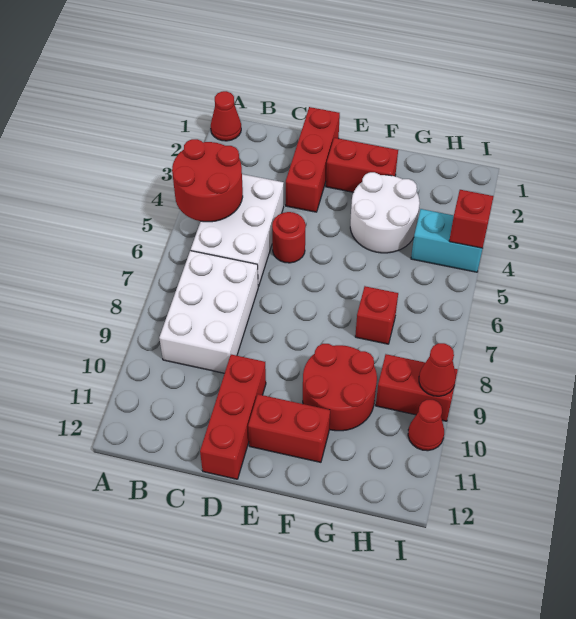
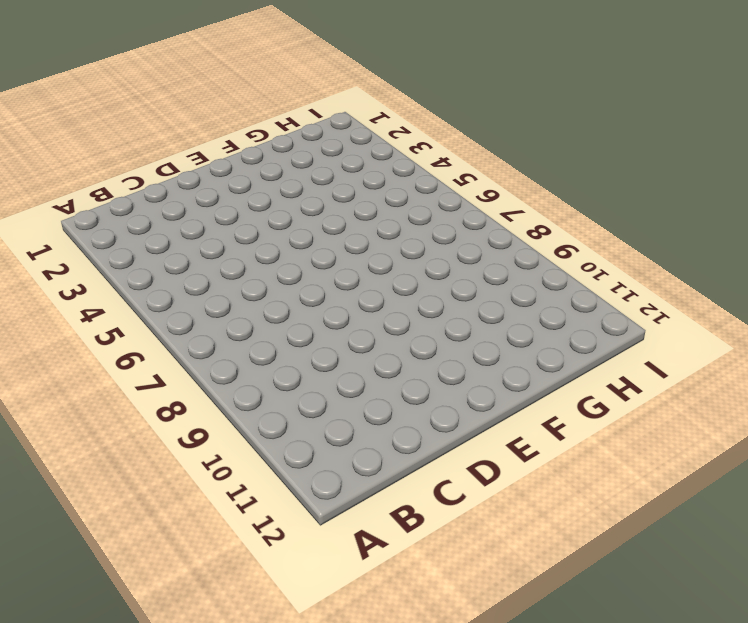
none -> red cone A1 level 1
none -> white brick B4:C6 level 1
none -> white brick B7:C9 level 1

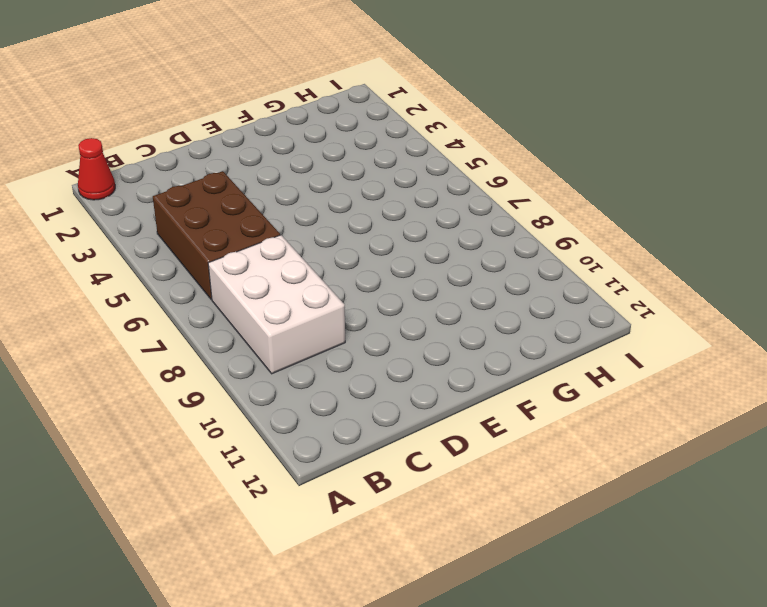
brown brick B4:C6 level 1 -> white brick B4:C6 level 1
none -> red brick D1:D3 level 1
none -> red round brick D5 level 1
none -> red brick D10:D12 level 1

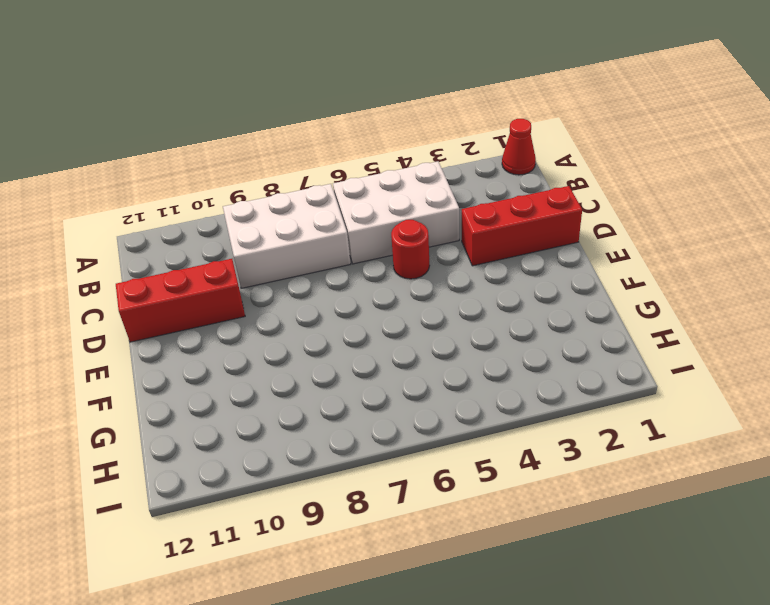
none -> red brick E2:F2 level 1
none -> red brick E11:F11 level 1
none -> white round brick F3:G4 level 1

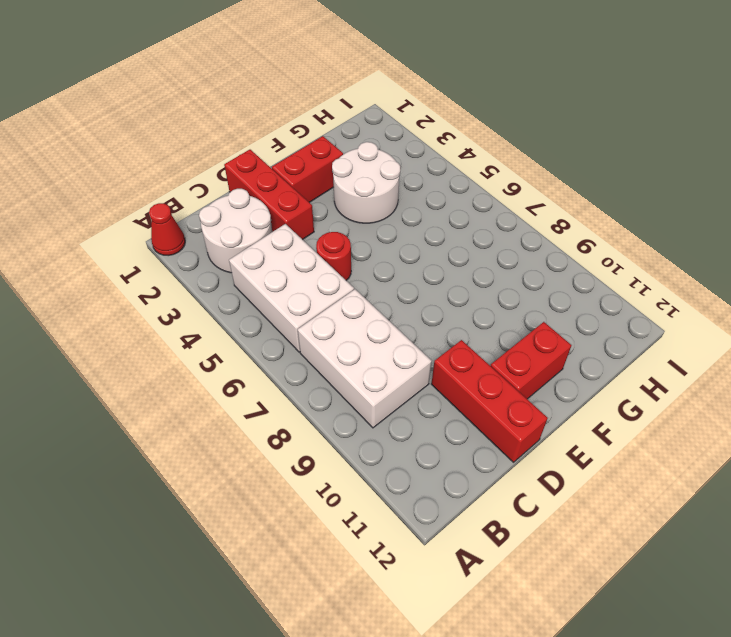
white round brick B2:C3 level 1 -> none
none -> red round brick F9:G10 level 1
none -> red brick G7 level 1
none -> cyan brick H4:I4 level 1

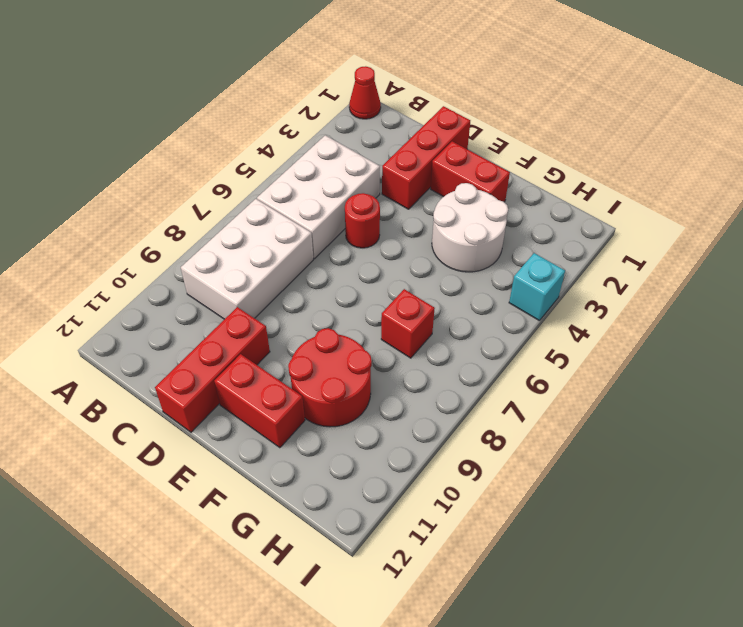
cyan brick I4 level 1 -> cyan brick H4:I4 level 1
none -> red brick H9:I9 level 1
none -> red cone I10 level 1
none -> red round brick A4:B5 level 2

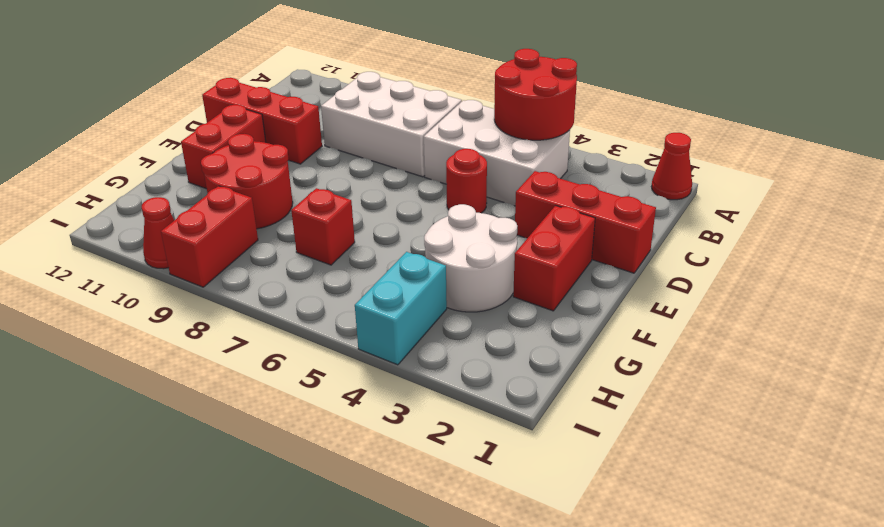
none -> red brick I4 level 2
none -> red cone I9 level 2

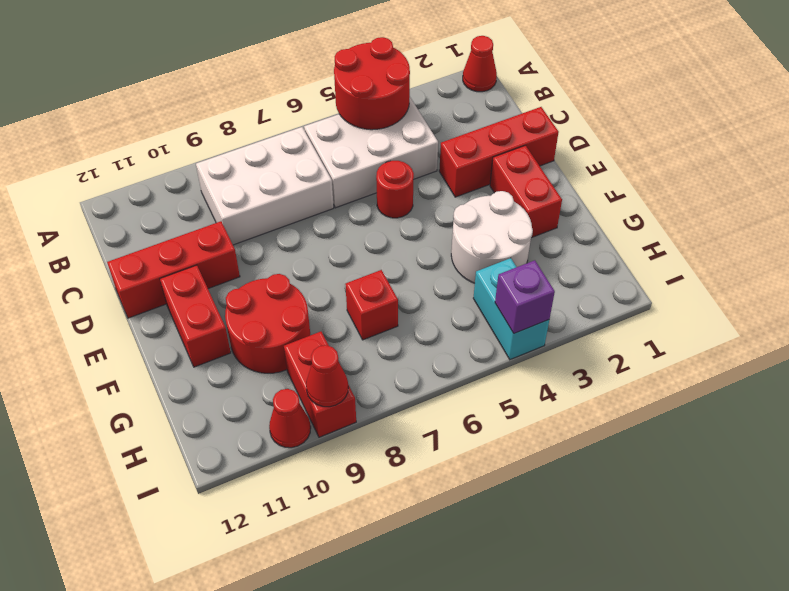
purple brick I4 level 2 -> red brick I4 level 2

